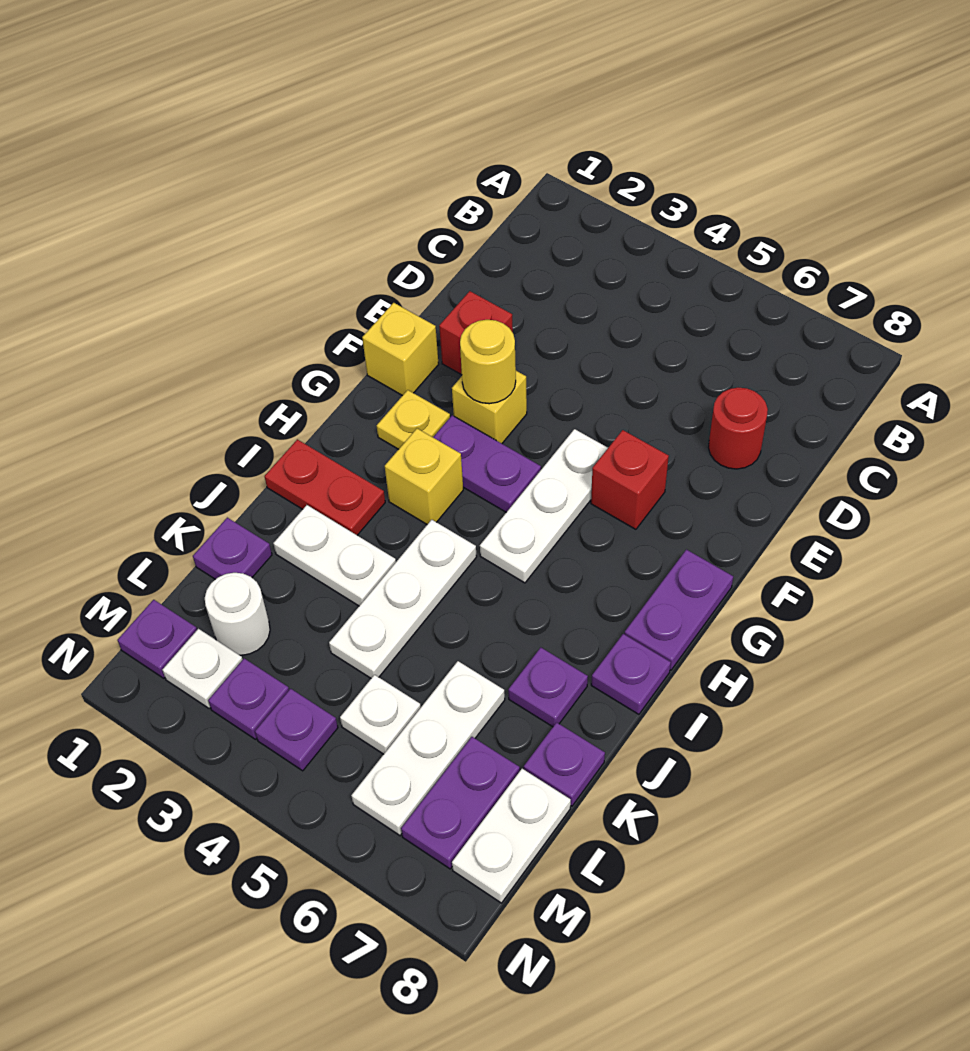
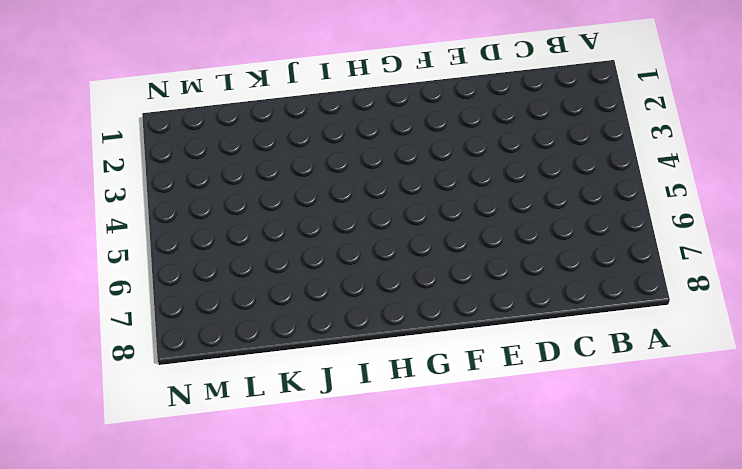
none -> red round brick D7 level 1
none -> red brick E2 level 1
none -> yellow brick F1 level 1

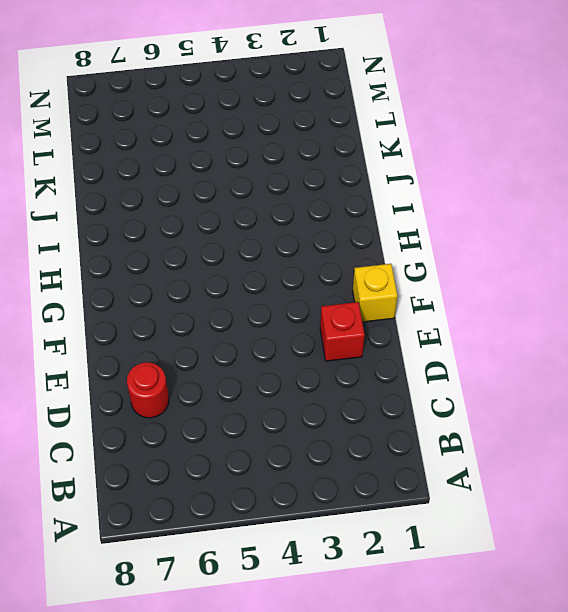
none -> yellow brick F3 level 1
none -> white plate F5:H5 level 1
none -> red brick F6 level 1

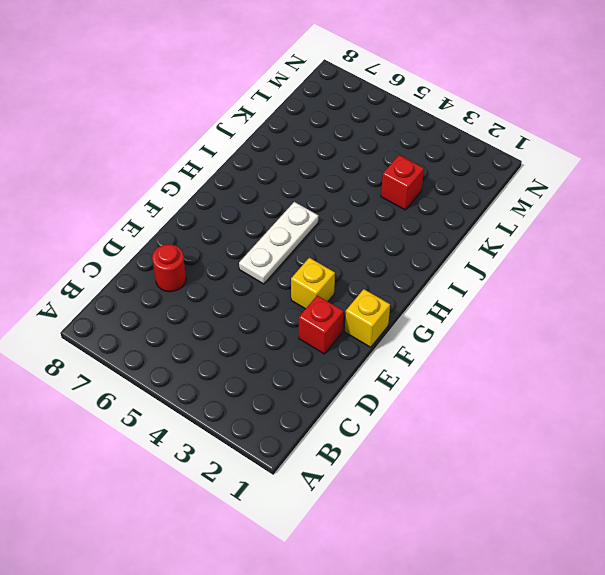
red brick K3 level 1 -> red brick F6 level 1
none -> yellow plate G2 level 1
none -> purple plate G3:G4 level 1
none -> purple plate G8:H8 level 1

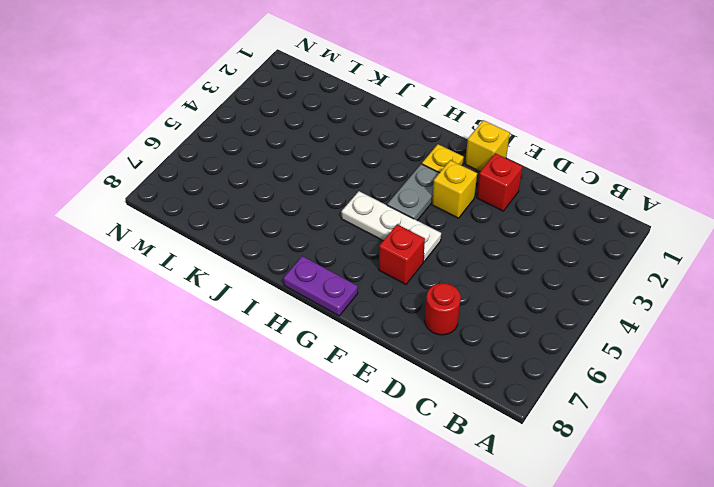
grey plate G3:G4 level 1 -> purple plate G3:G4 level 1
none -> yellow brick H3 level 1
none -> red plate I1:I2 level 1
none -> white plate I4:K4 level 1

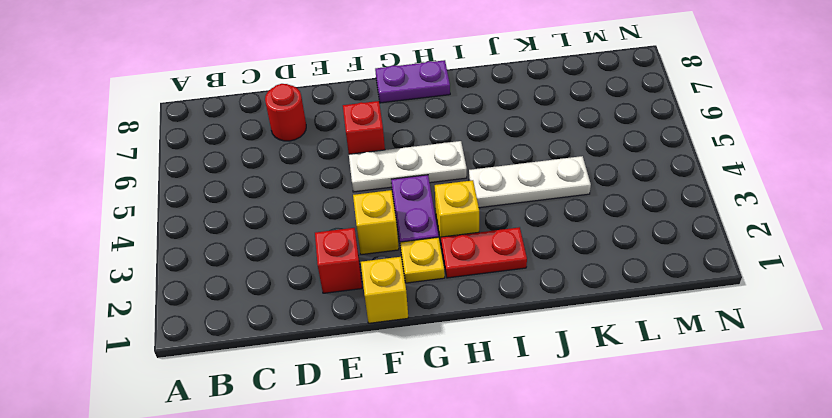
red plate H2:I2 level 1 -> red plate I1:I2 level 1
none -> purple plate I8 level 1
none -> white plate J2:J3 level 1
none -> purple plate J7 level 1

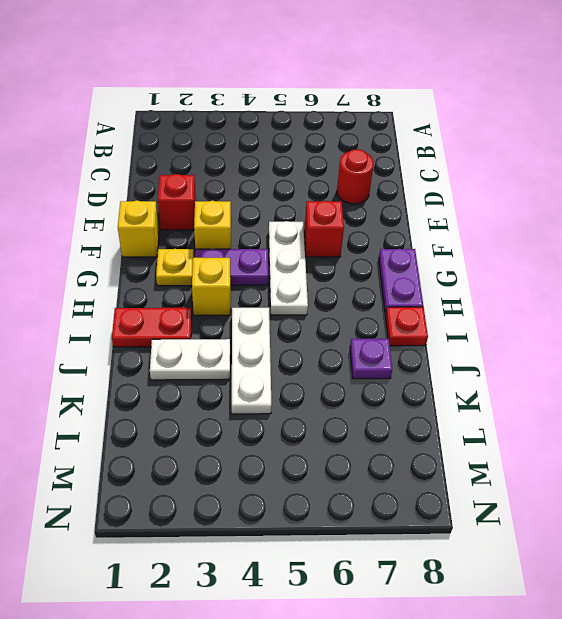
red plate I8 level 1 -> purple plate I8 level 1
none -> purple plate K1 level 1
none -> white plate K6:M6 level 1
none -> purple plate K8 level 1

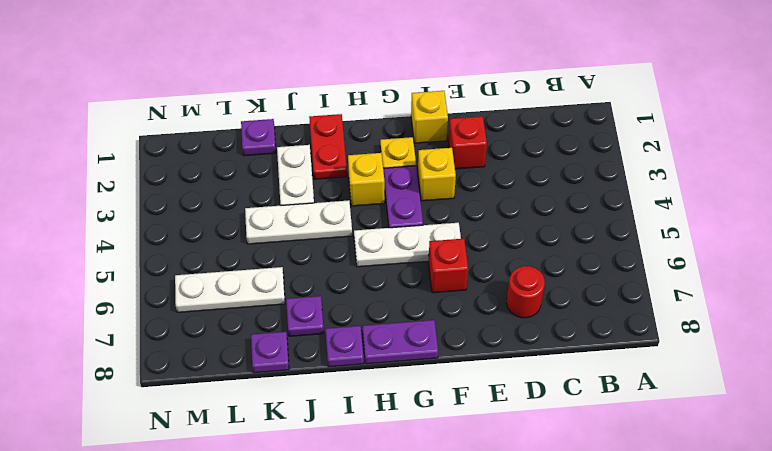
none -> white round brick L2 level 1
none -> white plate L5 level 1
none -> purple plate L7:M7 level 1

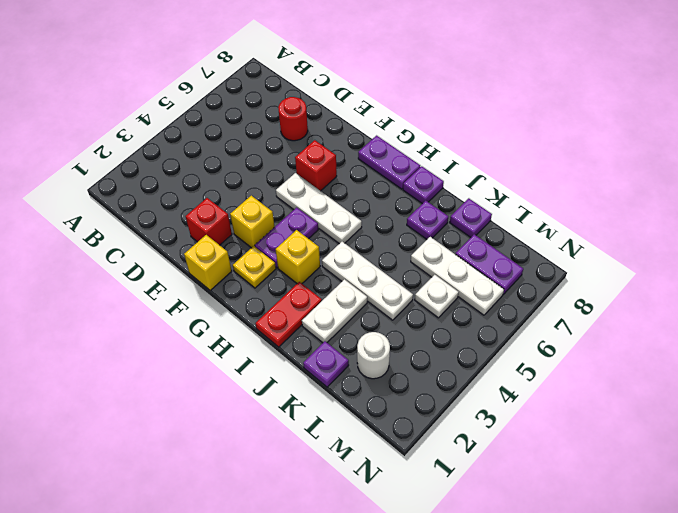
none -> white plate L8:M8 level 1
none -> purple plate M1 level 1
none -> white plate M2 level 1

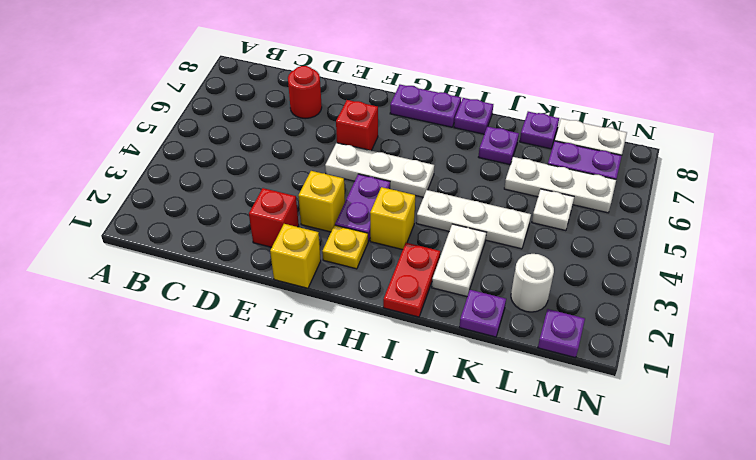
none -> white plate M2 level 1
none -> purple plate M3 level 1
none -> purple plate M4 level 1

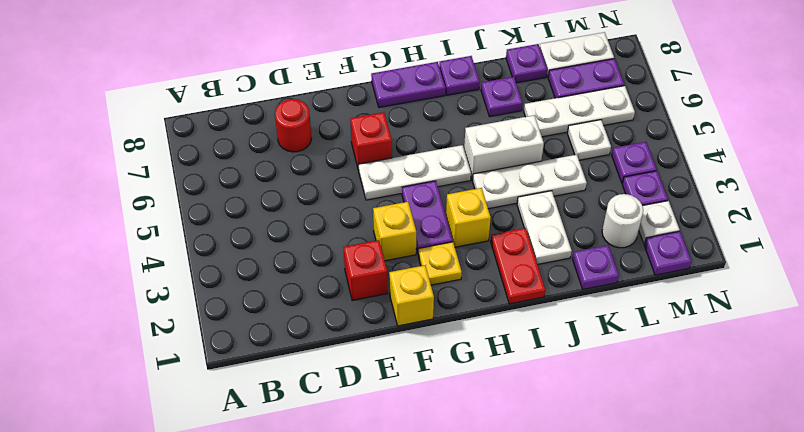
white brick I5:J5 level 1 -> none
none -> yellow round brick F3 level 2

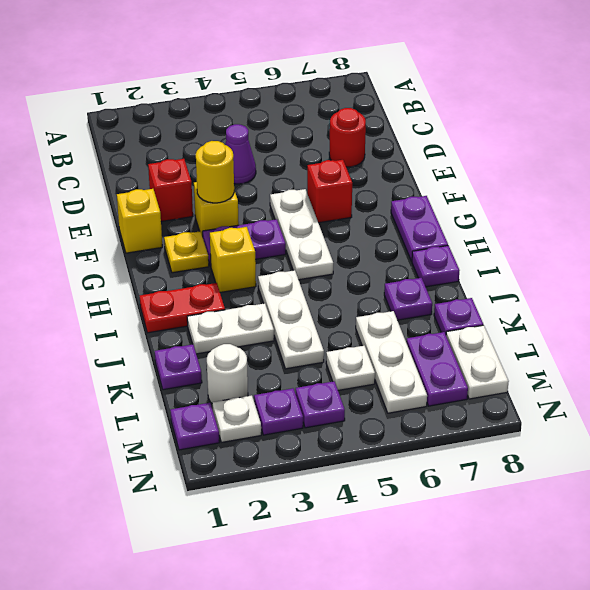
purple cone D4 level 1 -> none

